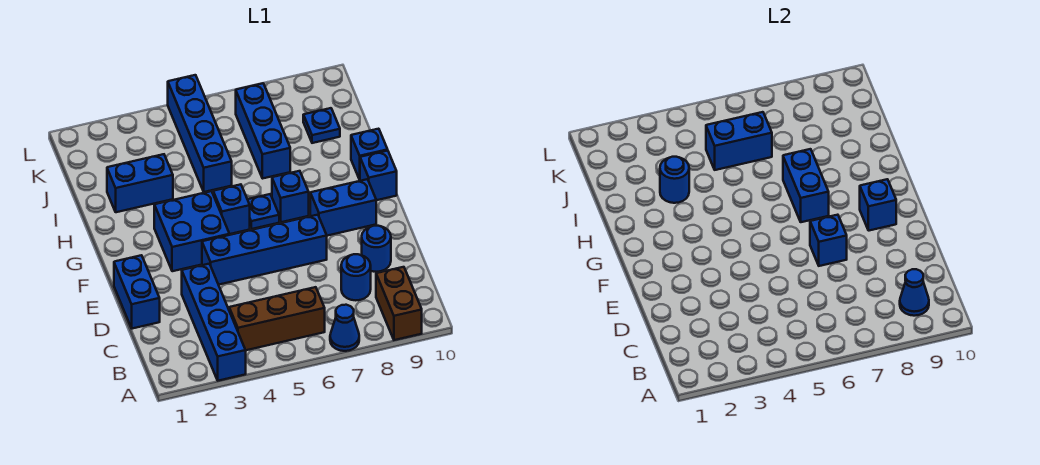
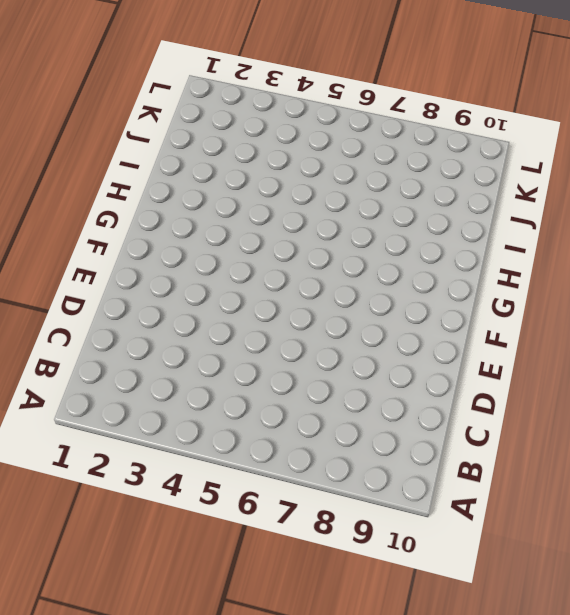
none -> blue brick A3:D3 level 1
none -> blue cone A7 level 1
none -> brown brick A9:B9 level 1

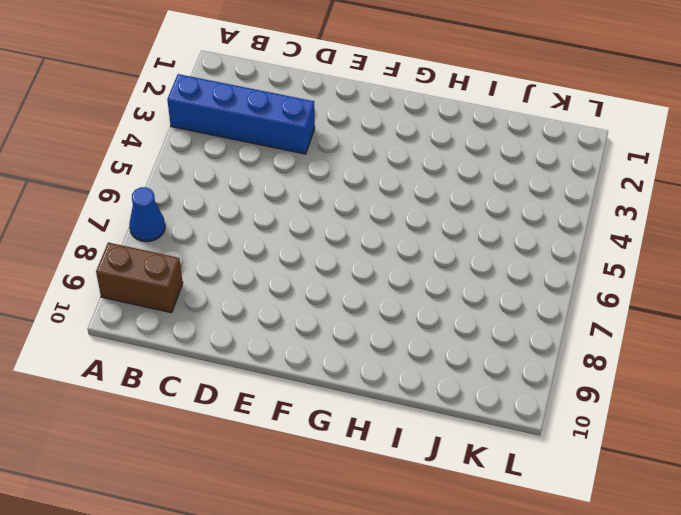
none -> brown brick B4:B6 level 1
none -> blue round brick C8 level 1
none -> blue brick D1:E1 level 1

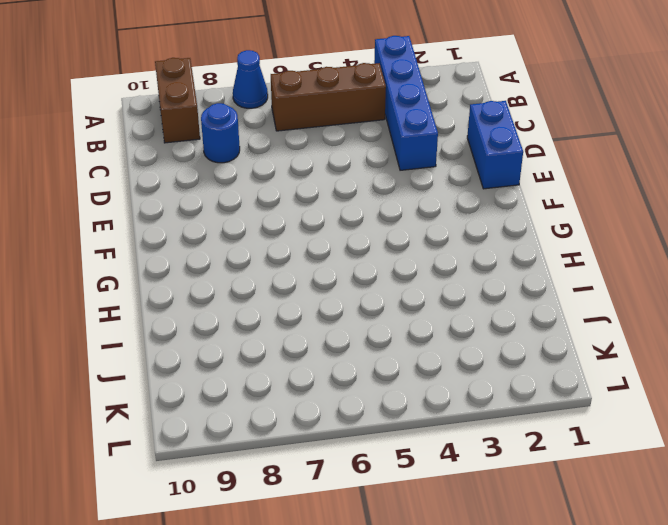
none -> blue round brick D9 level 1
none -> blue brick E4:E7 level 1
none -> blue brick F3:G4 level 1

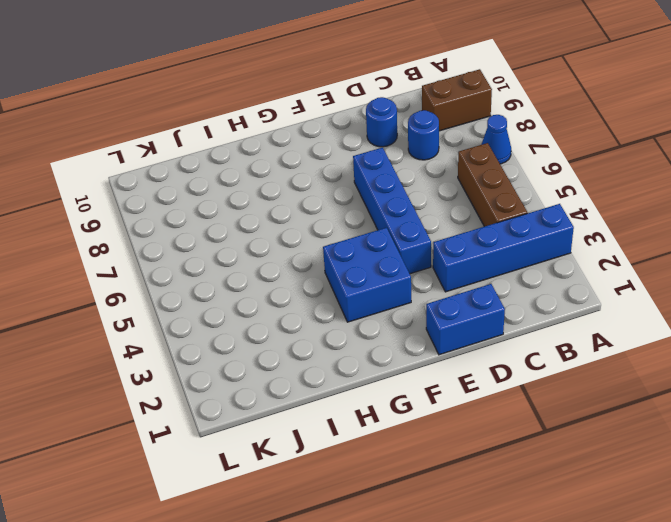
none -> blue brick F8:F9 level 1
none -> blue brick G5 level 1
none -> blue plate G6 level 1

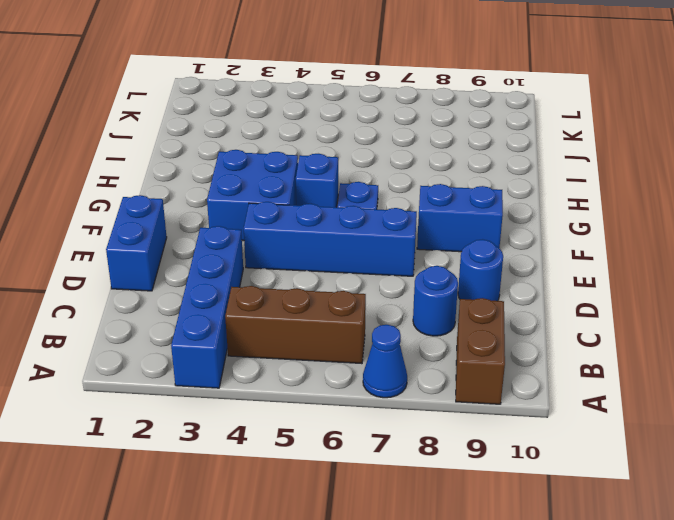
none -> blue brick G7 level 1
none -> blue brick G10 level 1
none -> blue brick H10 level 1

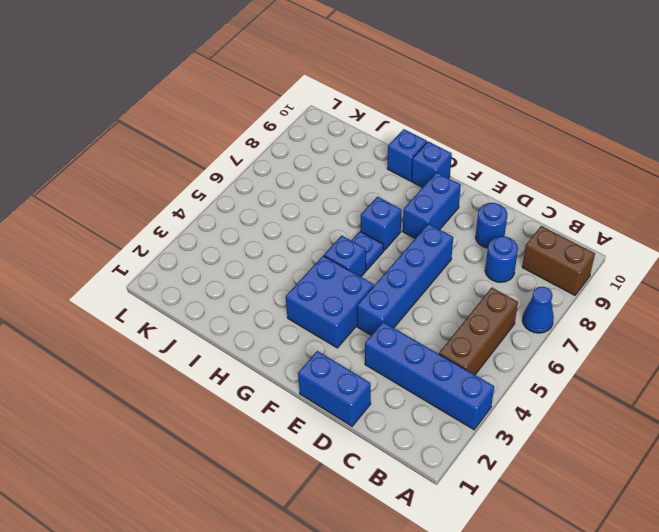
none -> blue brick I2:I3 level 1
none -> blue brick I5:L5 level 1
none -> blue brick I7:K7 level 1

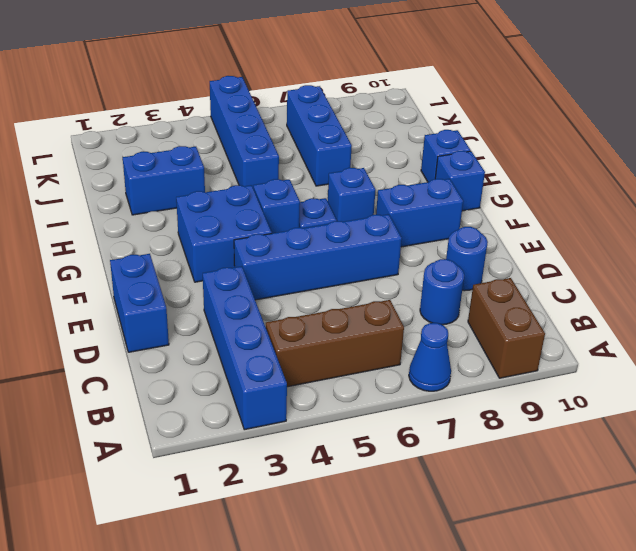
none -> blue plate J9 level 1
none -> blue cone B9 level 2
none -> blue brick E7 level 2

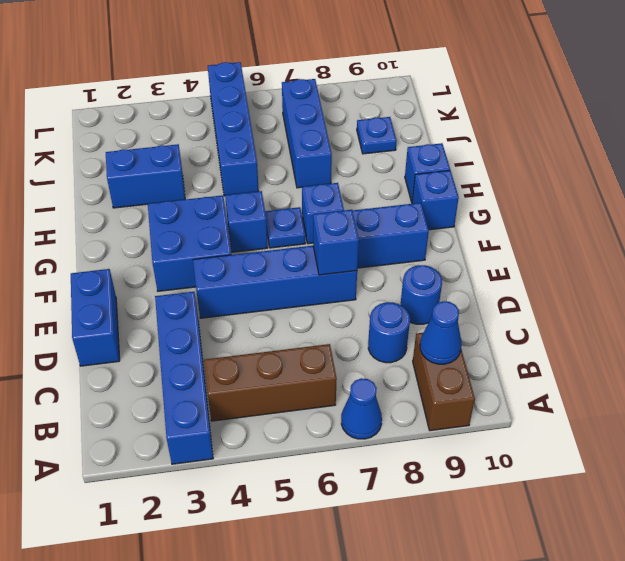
none -> blue brick F9 level 2
none -> blue brick G7:H7 level 2
none -> blue round brick I3 level 2

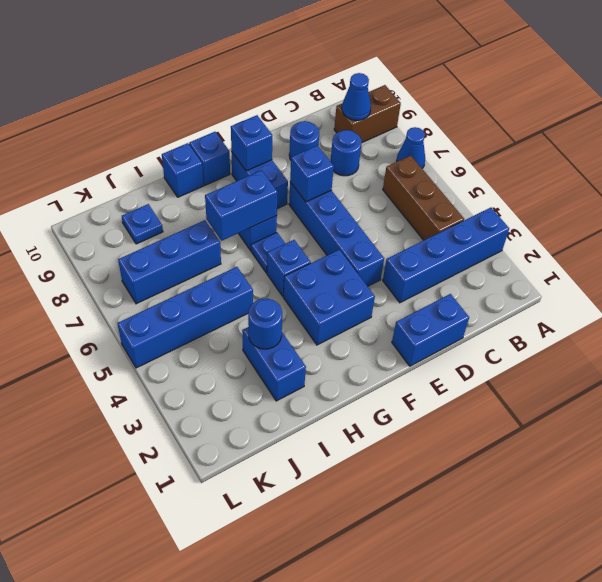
none -> blue brick J5:J6 level 2

